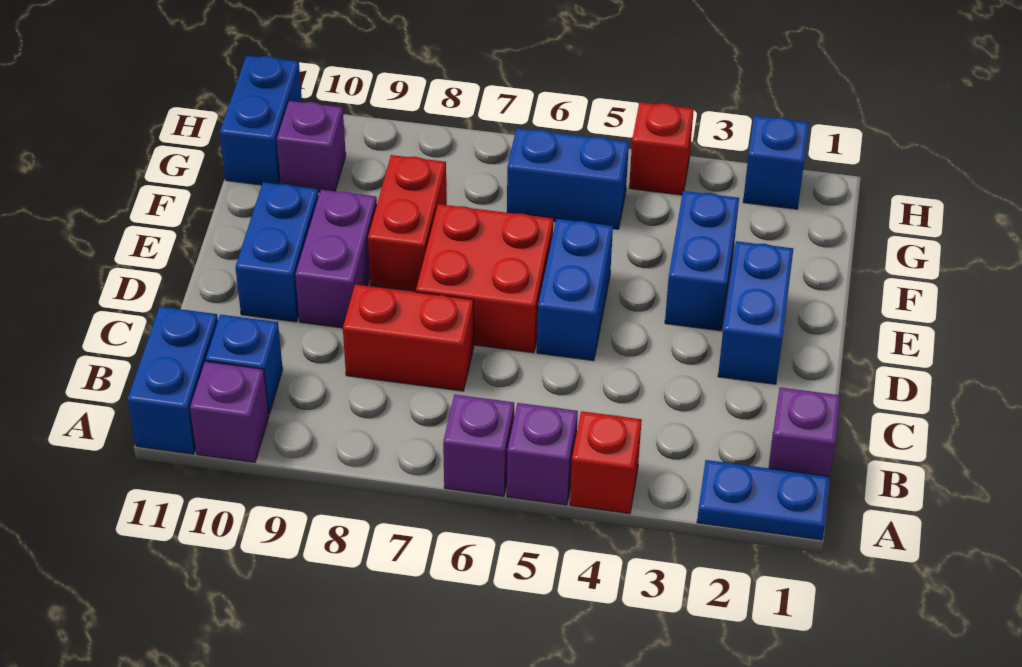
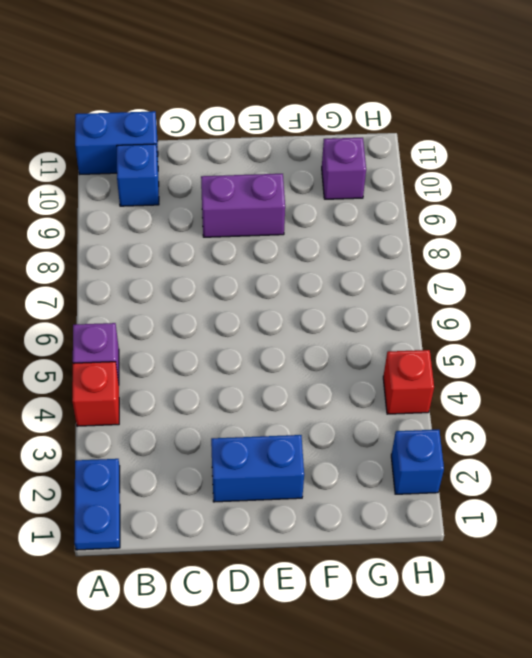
none -> purple brick A6 level 1
none -> purple brick A10 level 1
none -> purple brick B1 level 1

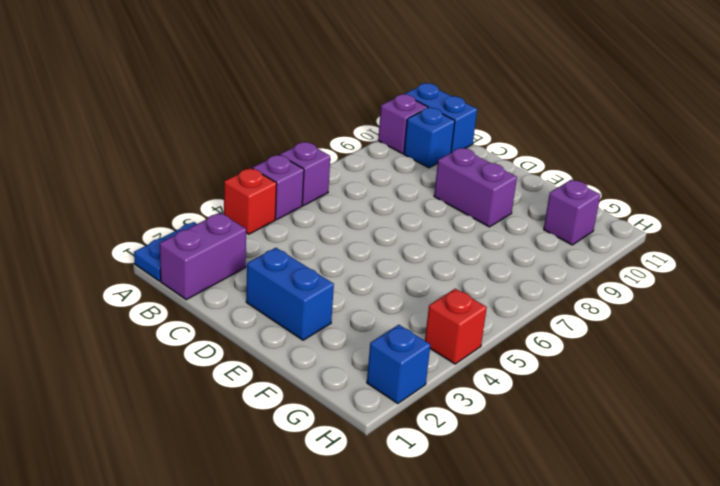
purple brick B1:B2 level 1 -> purple brick B1 level 1
none -> red brick C7:C8 level 1
none -> blue brick D5:E5 level 1
none -> red brick D6:E7 level 1

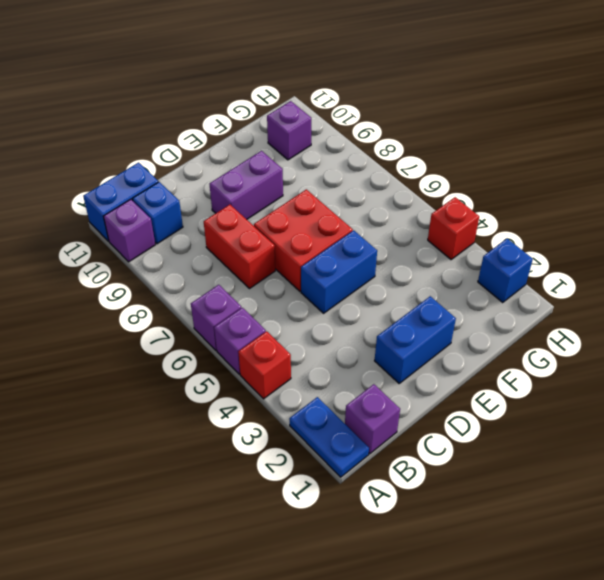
none -> blue brick D10:E10 level 1
none -> blue brick E3:F3 level 1
none -> red brick E8:F8 level 1

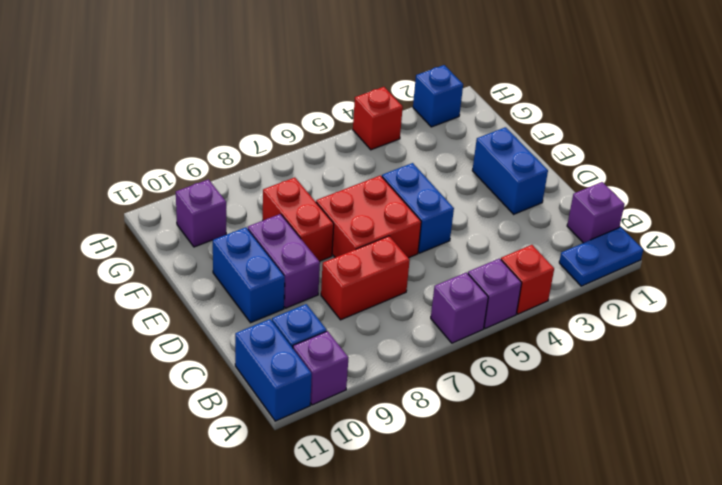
none -> blue brick E3:F3 level 1
none -> blue brick G5:G6 level 1
none -> blue brick G11:H11 level 1

